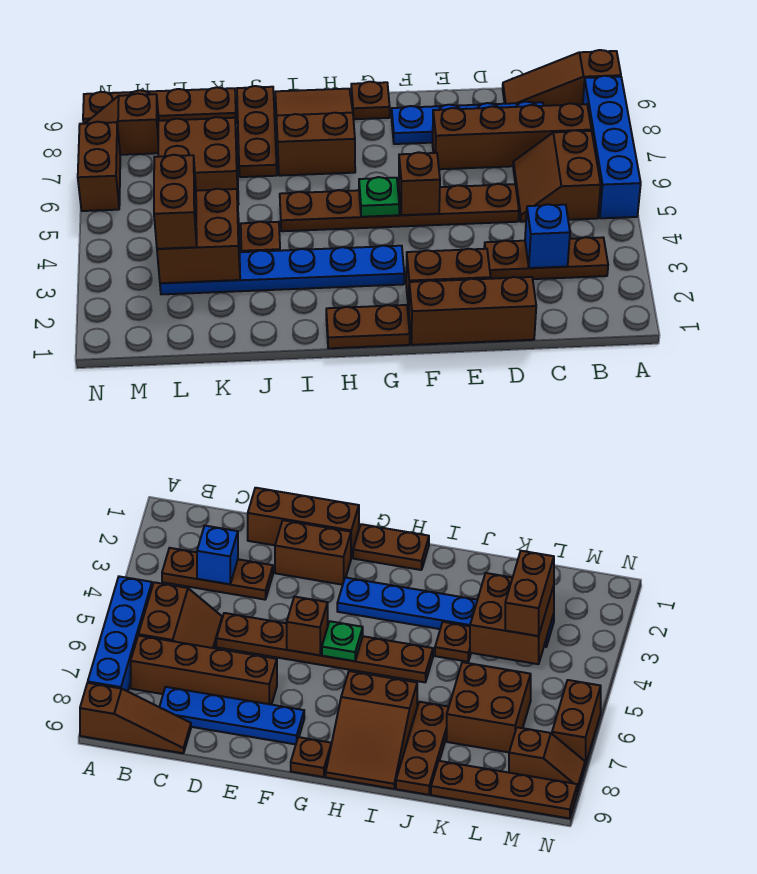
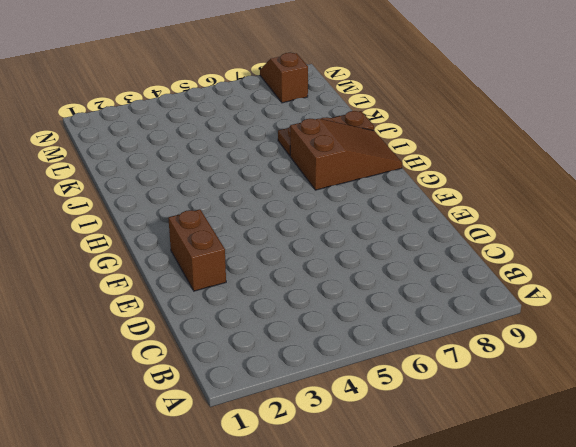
none -> blue brick A5:A8 level 1
none -> brown slope A9:C9 level 1 top A
none -> brown plate B3:D3 level 1

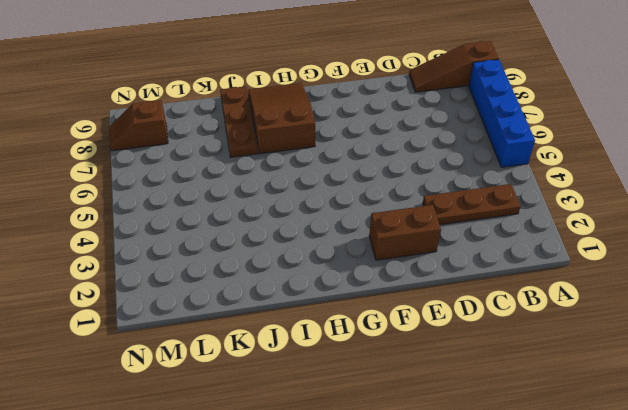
none -> brown slope B5:C6 level 1 top B
none -> brown brick B7:E7 level 1
none -> blue plate C8:F8 level 1

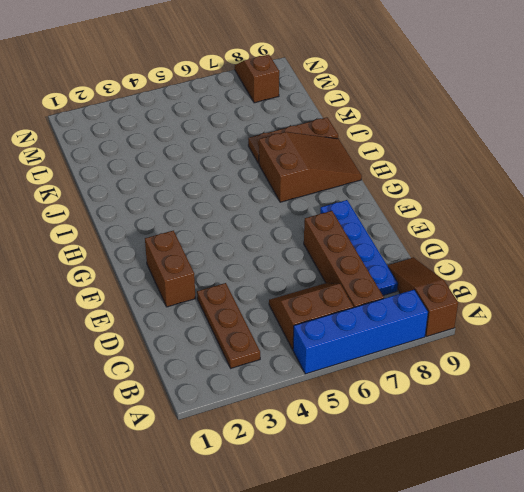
none -> brown brick D1:F1 level 1
none -> brown plate D5:I5 level 1
none -> brown plate G1:H1 level 1

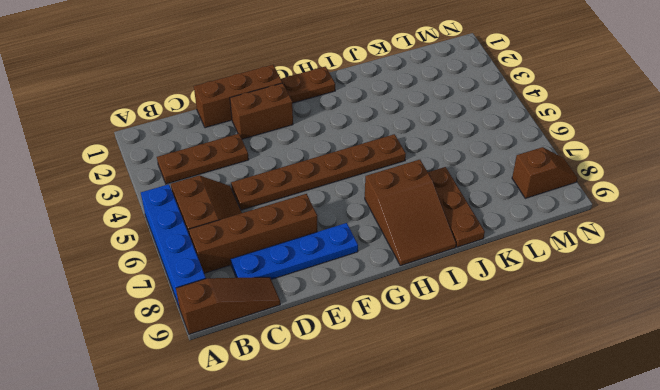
none -> blue plate G3:L3 level 1
none -> brown plate G9 level 1
none -> brown plate J4 level 1

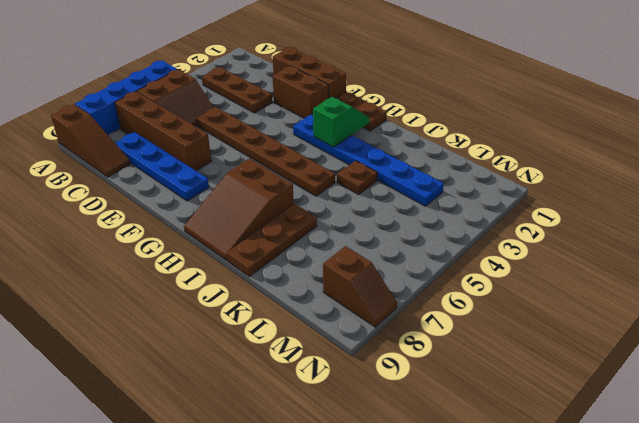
green slope H2:H3 level 2 top 3 -> none
none -> brown plate G9 level 1
none -> brown brick K6:L7 level 1
none -> brown plate K9:N9 level 1

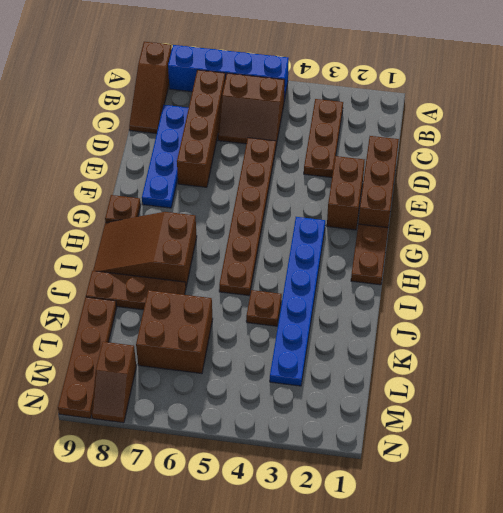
none -> brown brick N6:N7 level 1
none -> blue brick C3 level 2
none -> brown brick F5 level 2

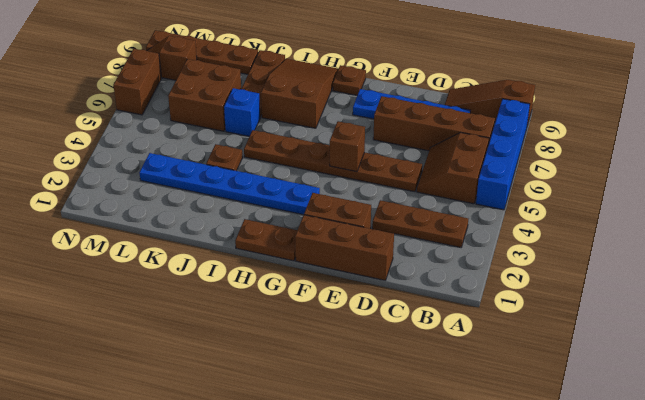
blue brick J6 level 1 -> blue brick C3 level 2
none -> green plate G5 level 2
none -> brown brick K3:L4 level 2
none -> brown brick L3:L4 level 3

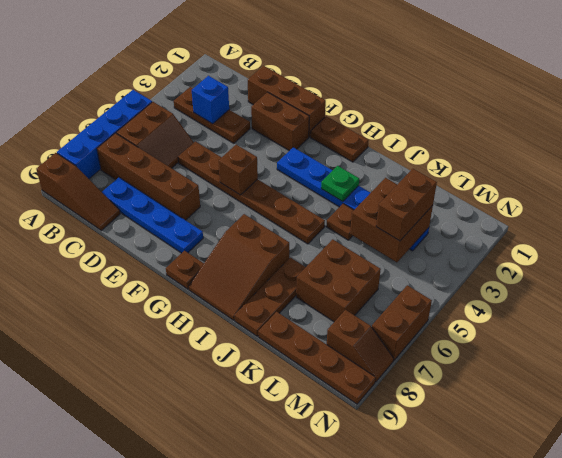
green plate I3 level 2 -> green plate G5 level 2

